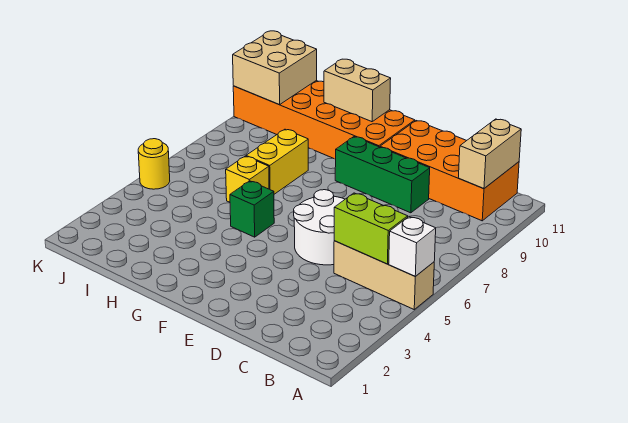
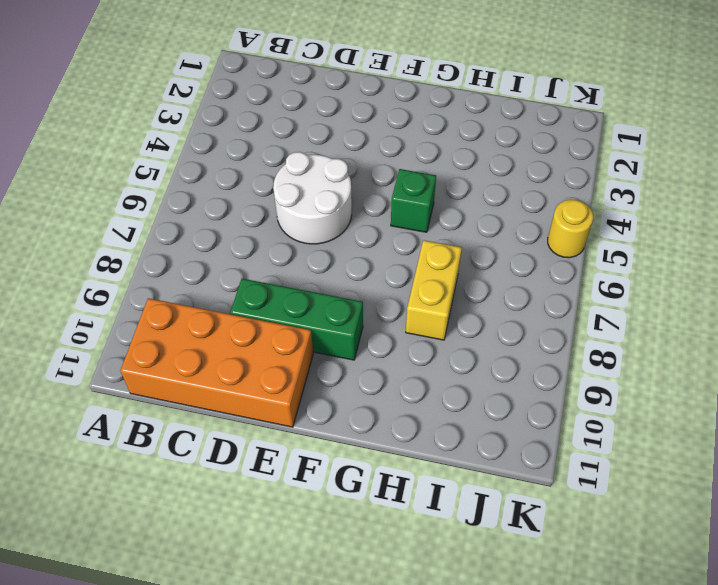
none -> tan brick A5:C5 level 1
none -> orange brick F10:K11 level 1
none -> yellow brick H6 level 1

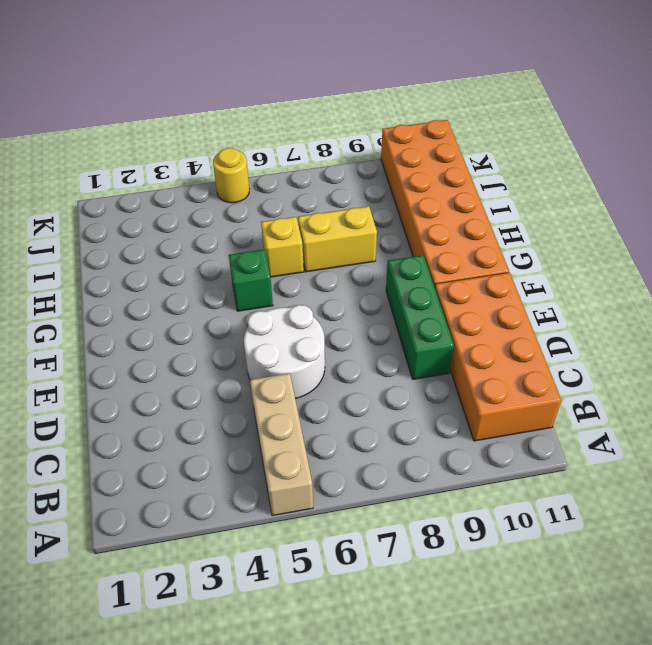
none -> white brick A5 level 2
none -> lime brick B5:C5 level 2
none -> tan brick B10:B11 level 2

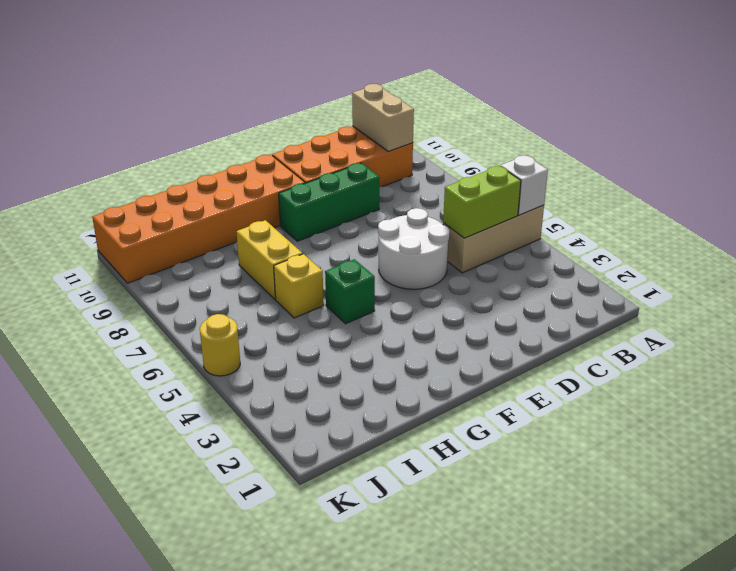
none -> tan brick G11:H11 level 2
none -> tan brick J10:K11 level 2

